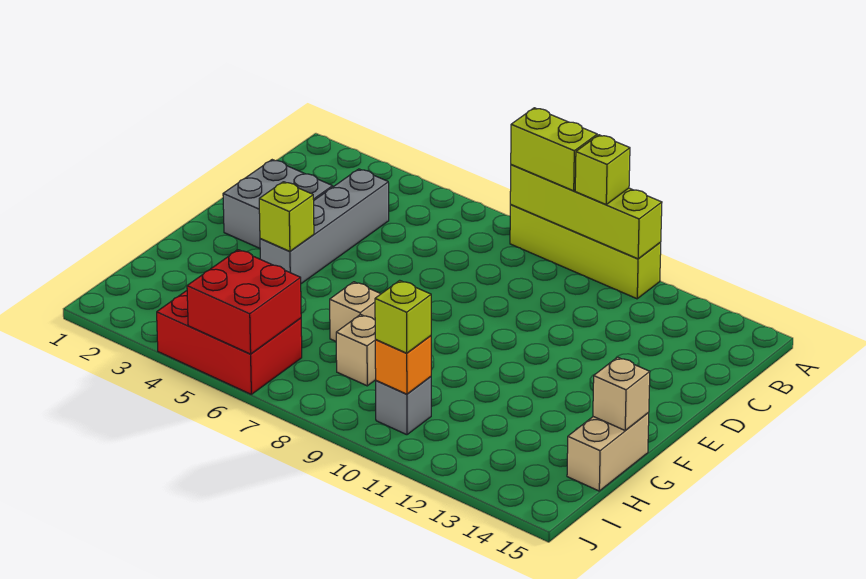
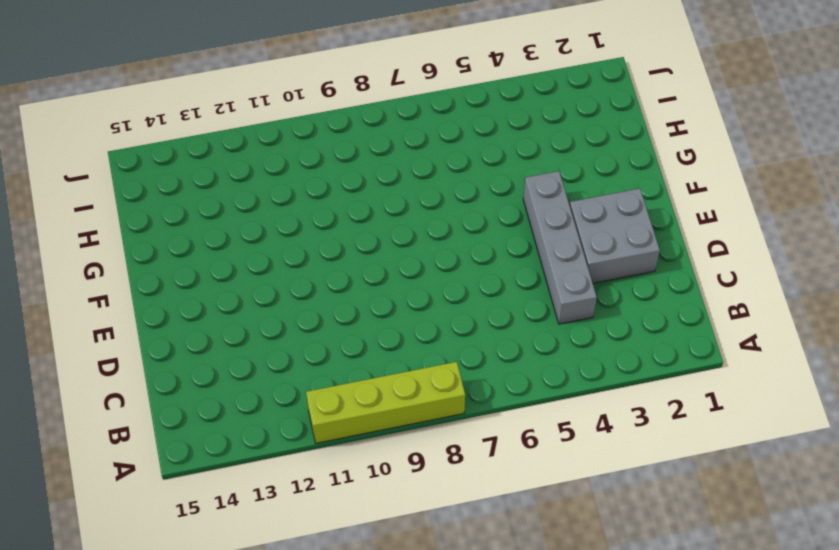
none -> tan brick G7 level 1
none -> tan brick G15:H15 level 1
none -> tan brick H8 level 1

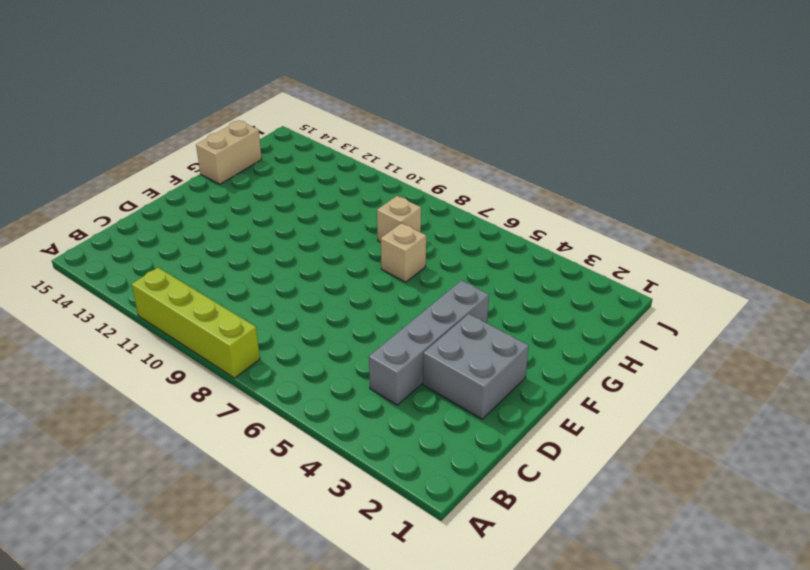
none -> red brick I4:J6 level 1
none -> grey brick I10 level 1
none -> lime brick A8:A11 level 2

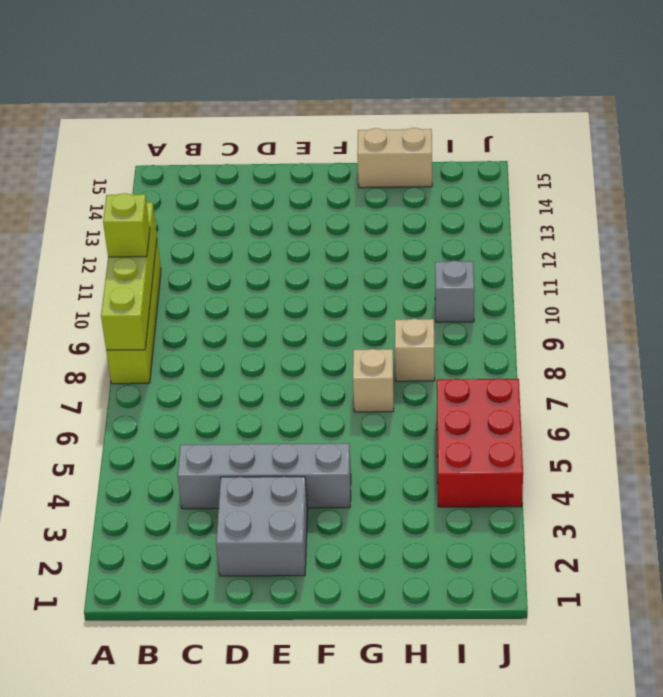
none -> lime brick F4 level 2
none -> tan brick G15 level 2
none -> red brick I5:J6 level 2

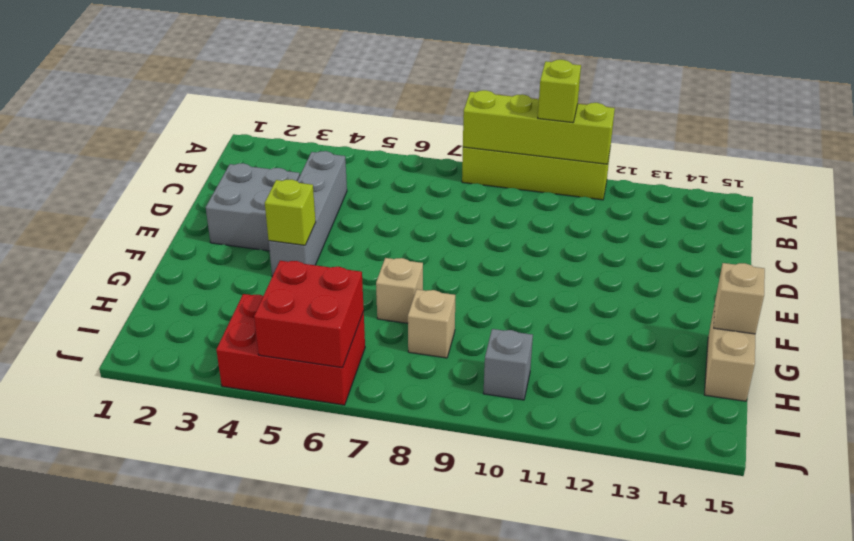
none -> orange brick I10 level 2
none -> lime brick A8:A9 level 3
none -> lime brick I10 level 3

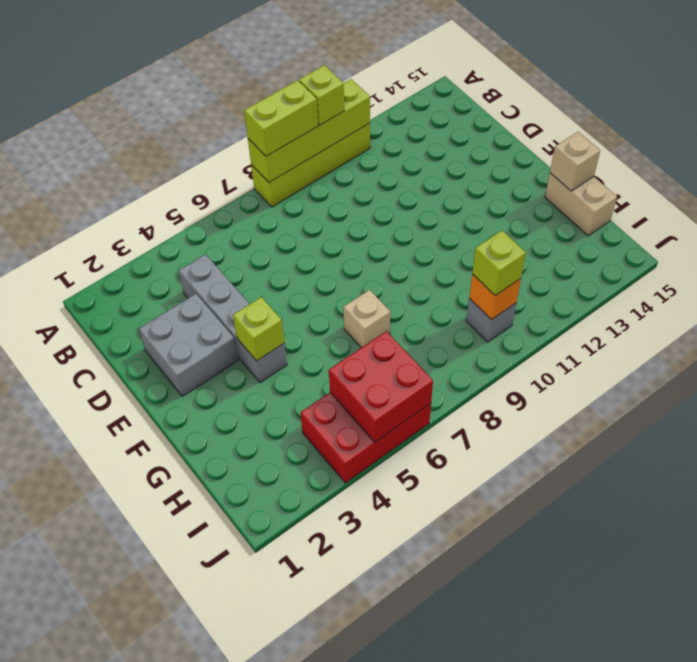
none -> tan brick H8 level 1

